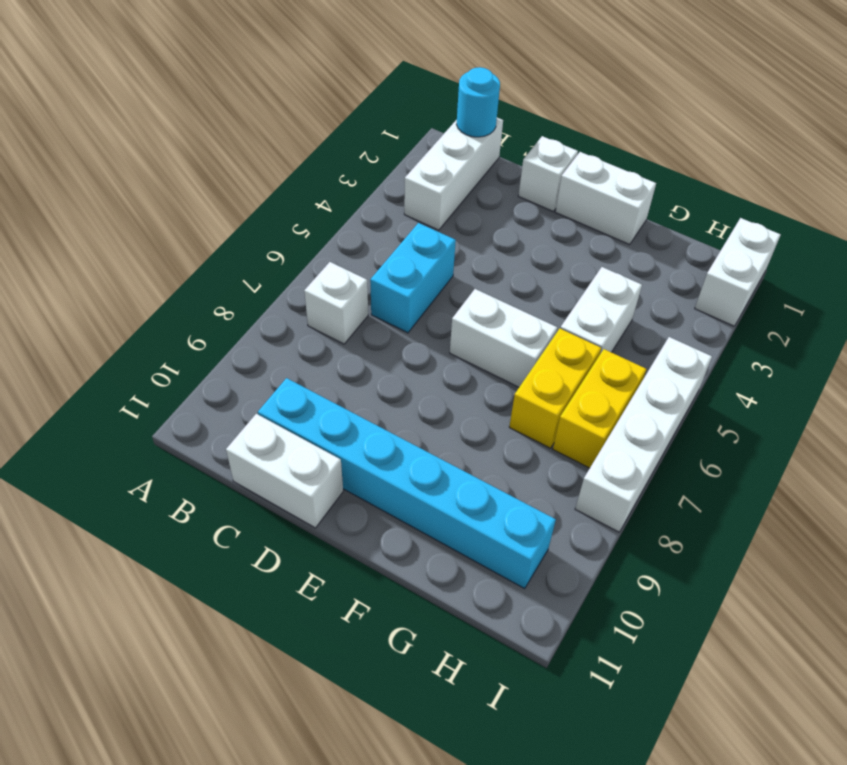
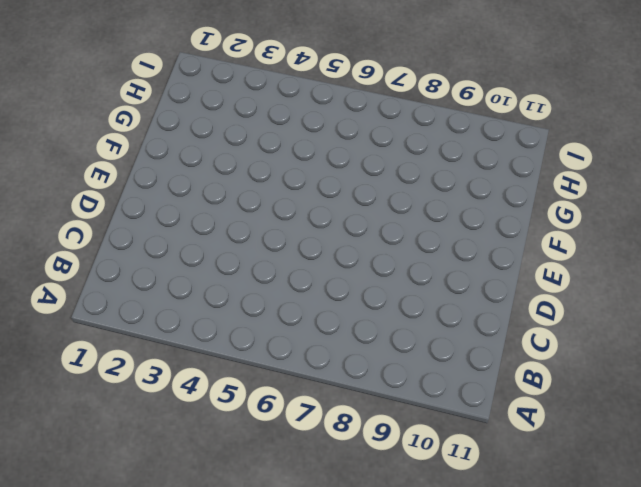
none -> white brick B1:B3 level 1
none -> white brick B7 level 1
none -> cyan brick C5:C6 level 1

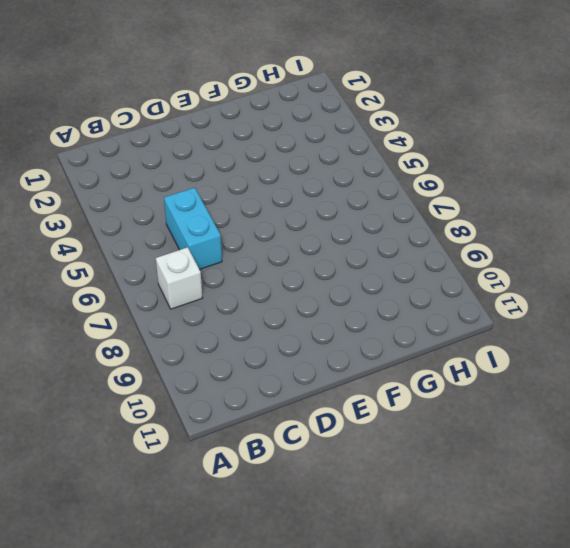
none -> white brick B1:B3 level 1
none -> cyan brick C10:H10 level 1
none -> white brick C11:D11 level 1

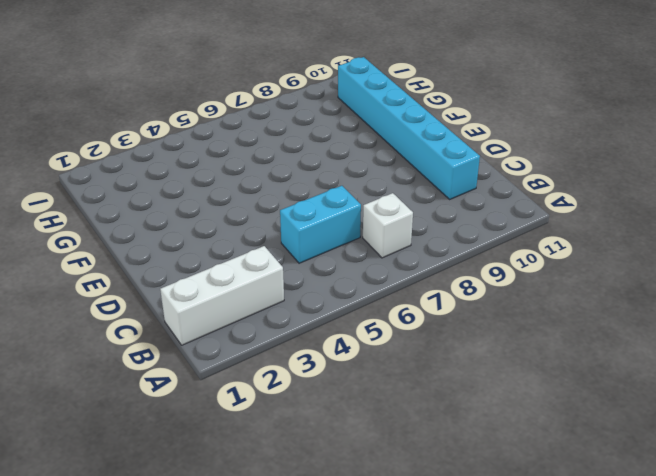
none -> white brick C11:D11 level 1
none -> white brick D1 level 1
none -> white brick E1:F1 level 1

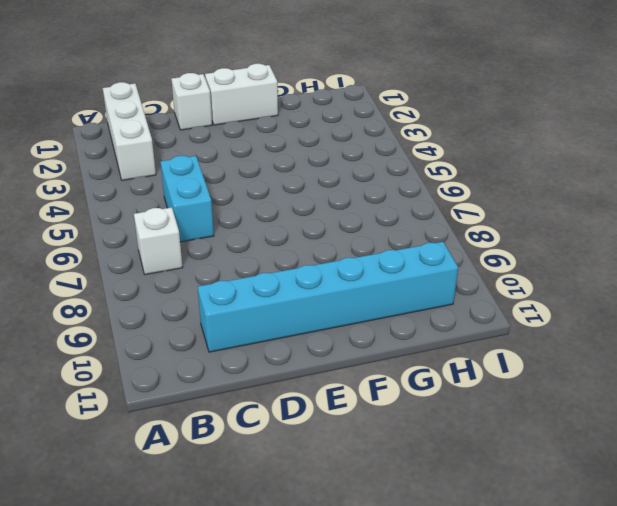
none -> white brick C11:D11 level 1
none -> white brick E6:F6 level 1
none -> white brick G4:G5 level 1

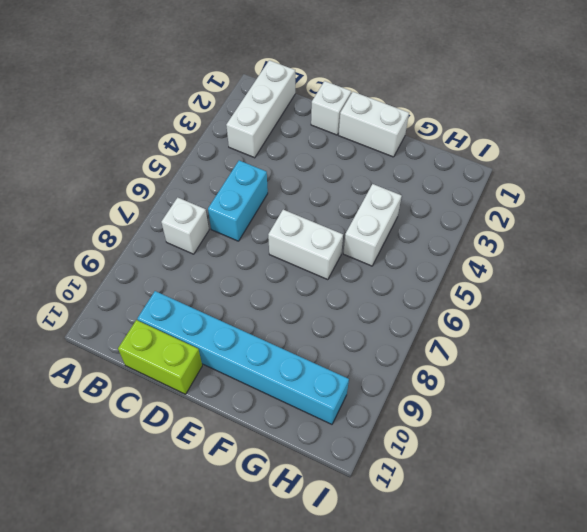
lime brick C11:D11 level 1 -> white brick C11:D11 level 1
none -> yellow brick G6:G7 level 1
none -> yellow brick H6:H7 level 1
none -> white brick I1:I2 level 1

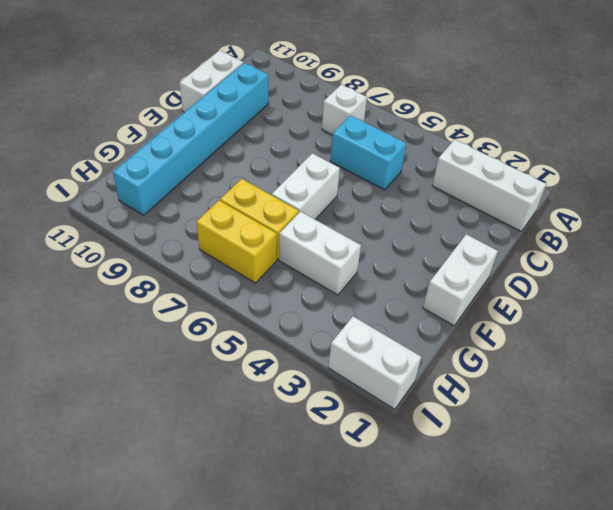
none -> white brick D1 level 1
none -> white brick I5:I8 level 1
none -> cyan round brick B1 level 2

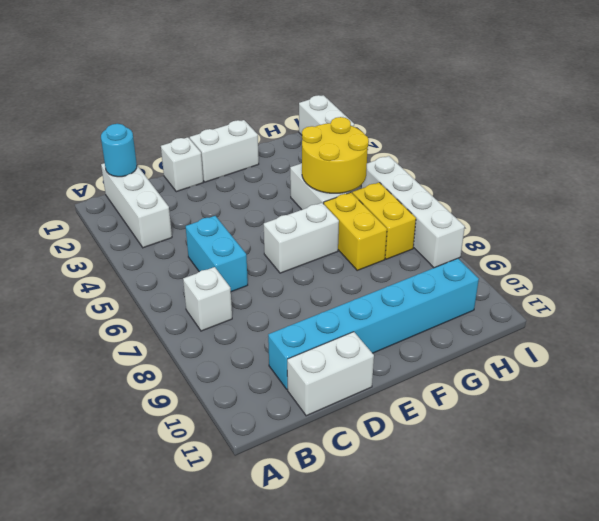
yellow round brick G4:H5 level 2 -> none

